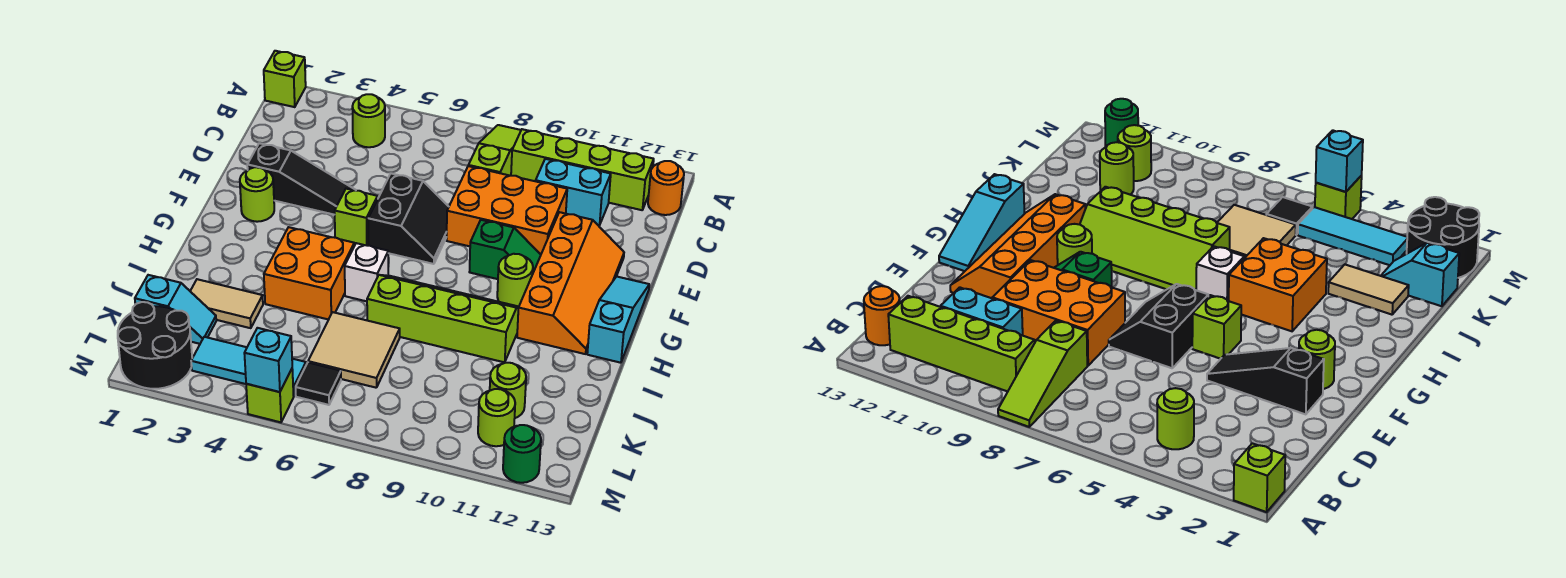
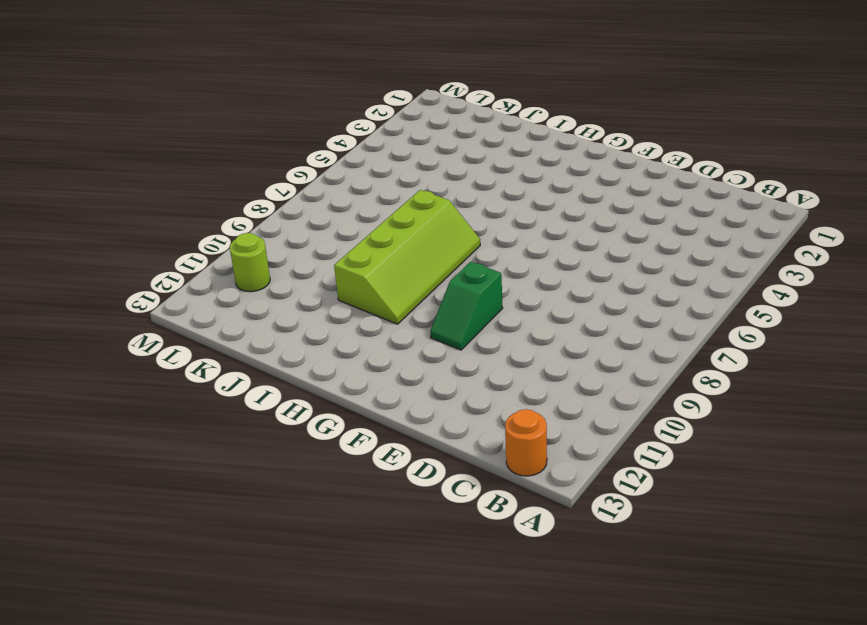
none -> lime brick A1 level 1
none -> lime slope A8:C8 level 1 top C
none -> lime round brick B4 level 1

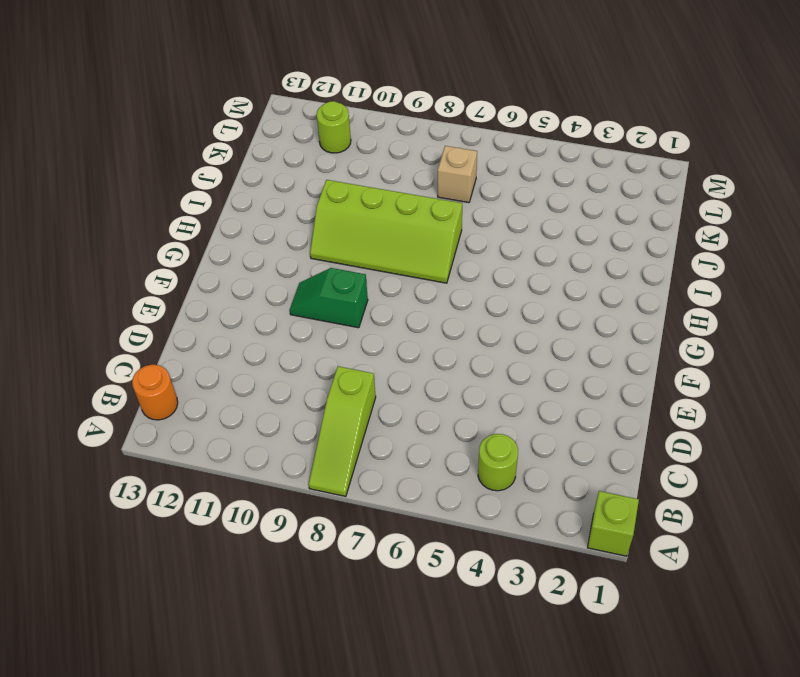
tan brick K7 level 1 -> tan tile J6:K7 level 1
none -> lime brick B9:B12 level 1
none -> cyan brick C10:C11 level 1
none -> orange brick D8:E10 level 1

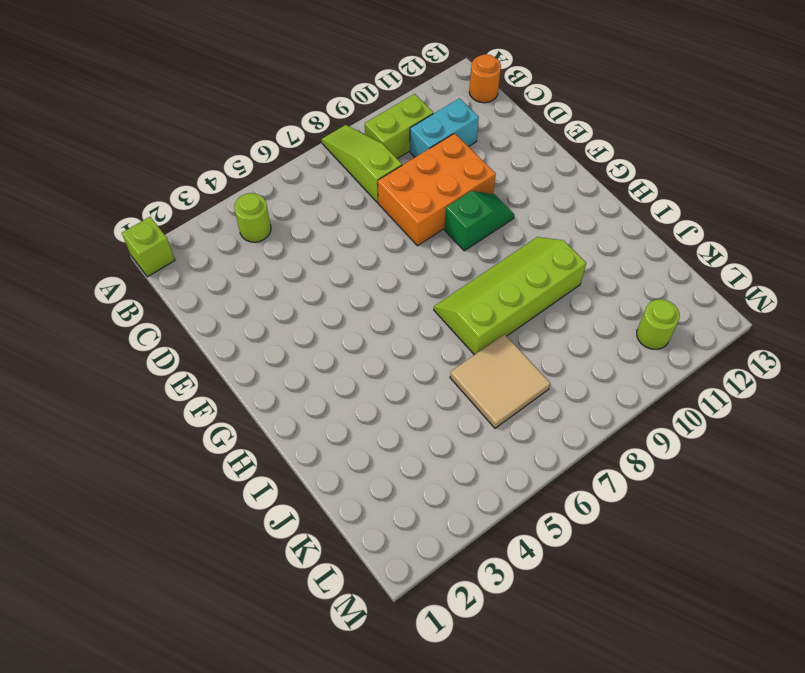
lime brick B9:B10 level 1 -> lime brick B9:B12 level 1
none -> black slope E2:E4 level 1 top 2
none -> black slope E6:F7 level 1 top 6
none -> orange slope E11:H12 level 1 top 11

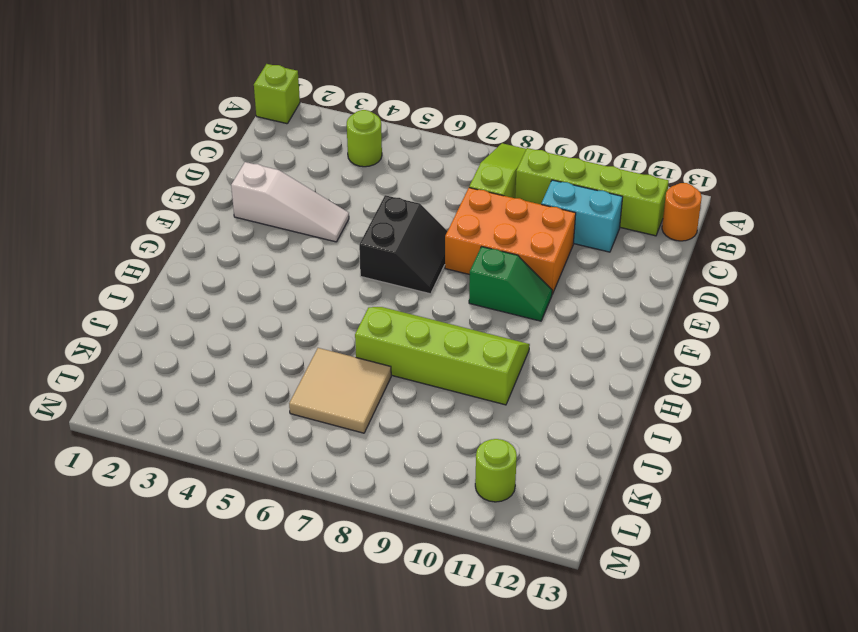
white slope E2:E4 level 1 top 2 -> black slope E2:E4 level 1 top 2
none -> orange slope E11:H12 level 1 top 11
none -> lime round brick F2 level 1
none -> lime brick F5 level 1

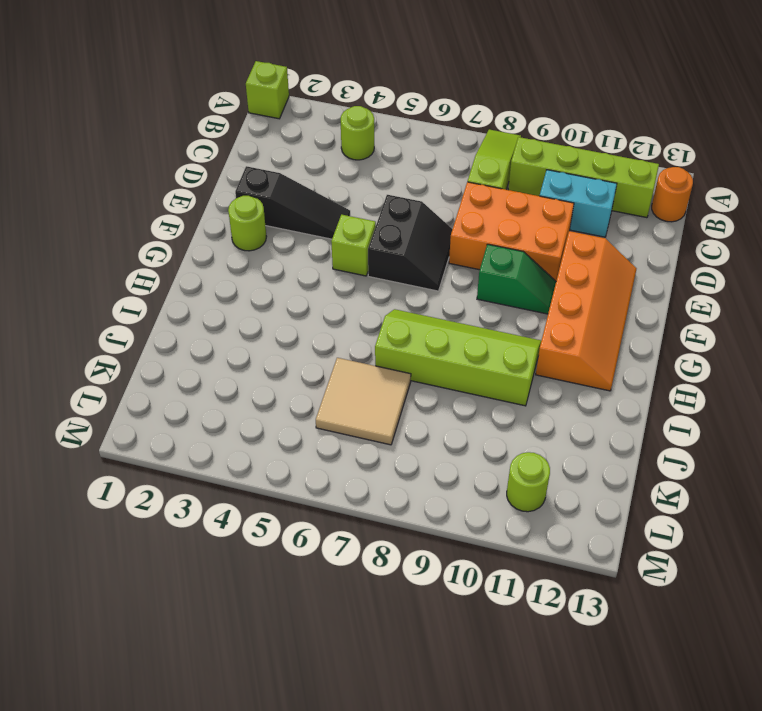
none -> cyan slope F13:H13 level 1 top H
none -> lime round brick G10 level 1
none -> orange brick H4:I5 level 1

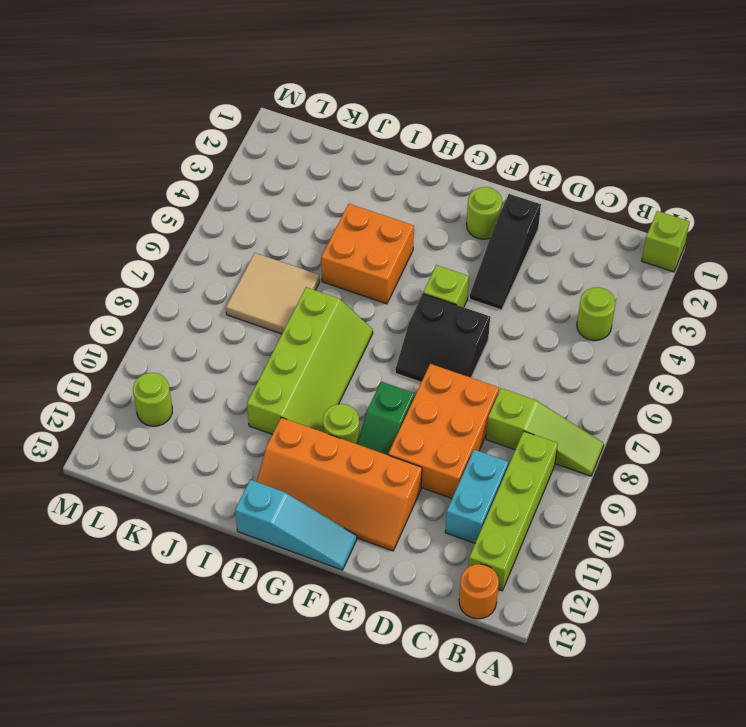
none -> white brick H6 level 1
none -> tan tile J2:J3 level 1
none -> cyan slope K1:K2 level 1 top 1

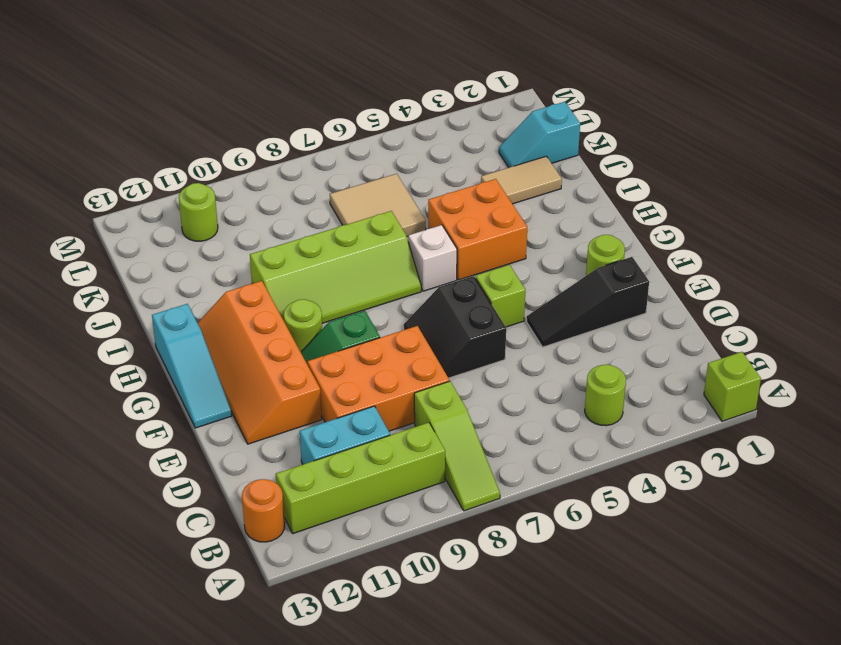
none -> lime round brick K11 level 1
none -> black round brick L1:M2 level 1
none -> cyan tile L3:L5 level 1

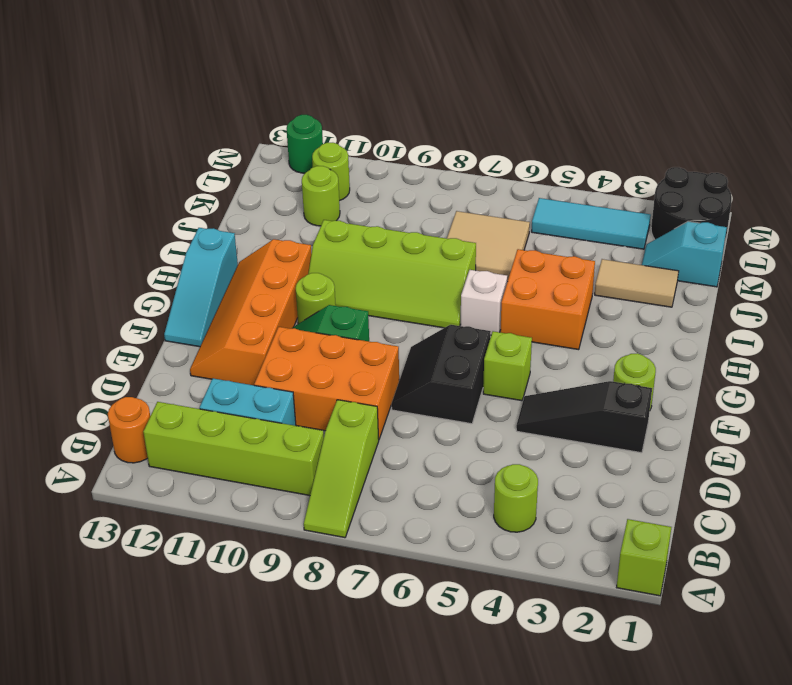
none -> black tile L6 level 1
none -> lime brick M5 level 1
none -> cyan brick M5 level 2

